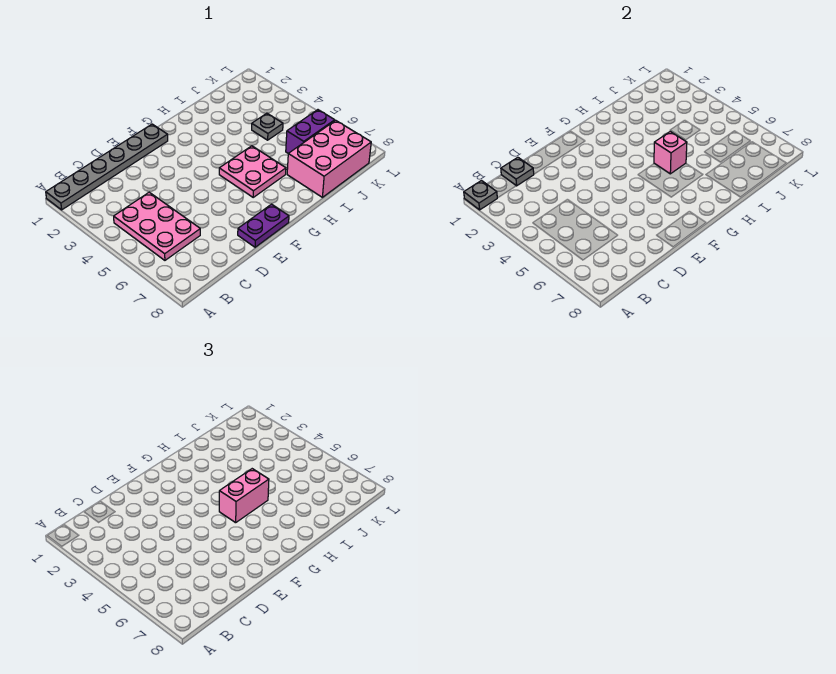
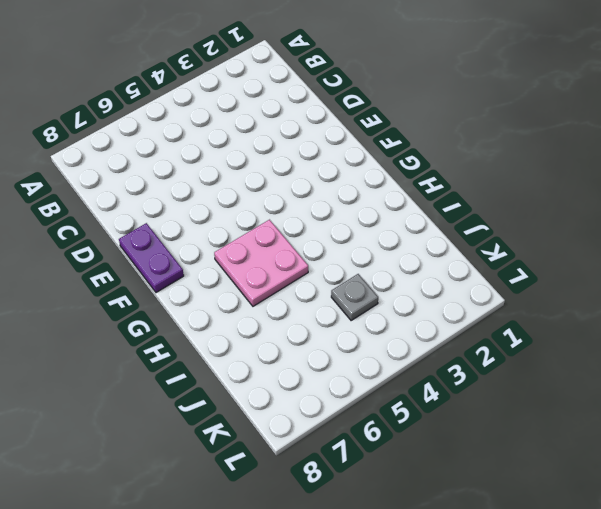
none -> grey plate A1:F1 level 1
none -> pink plate B4:C6 level 1

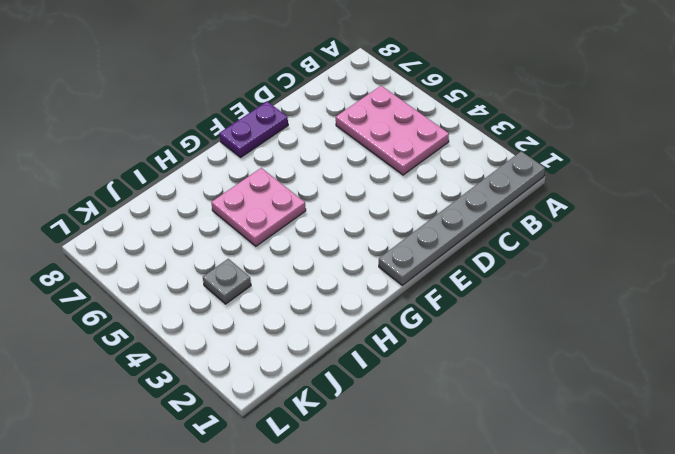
none -> pink brick I7:K8 level 1
none -> purple brick J6:K6 level 1

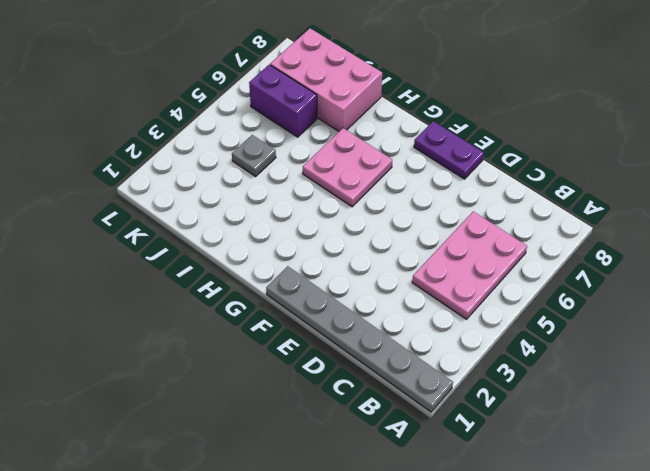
none -> grey plate A1 level 2
none -> grey plate C1 level 2

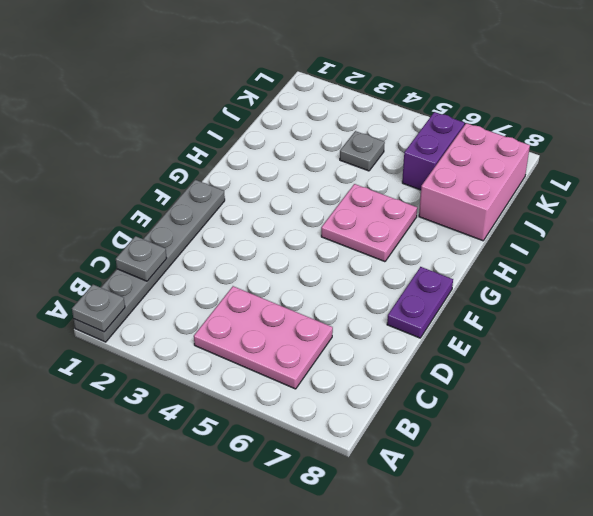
none -> pink brick H5 level 2
none -> pink brick G5:H5 level 3

